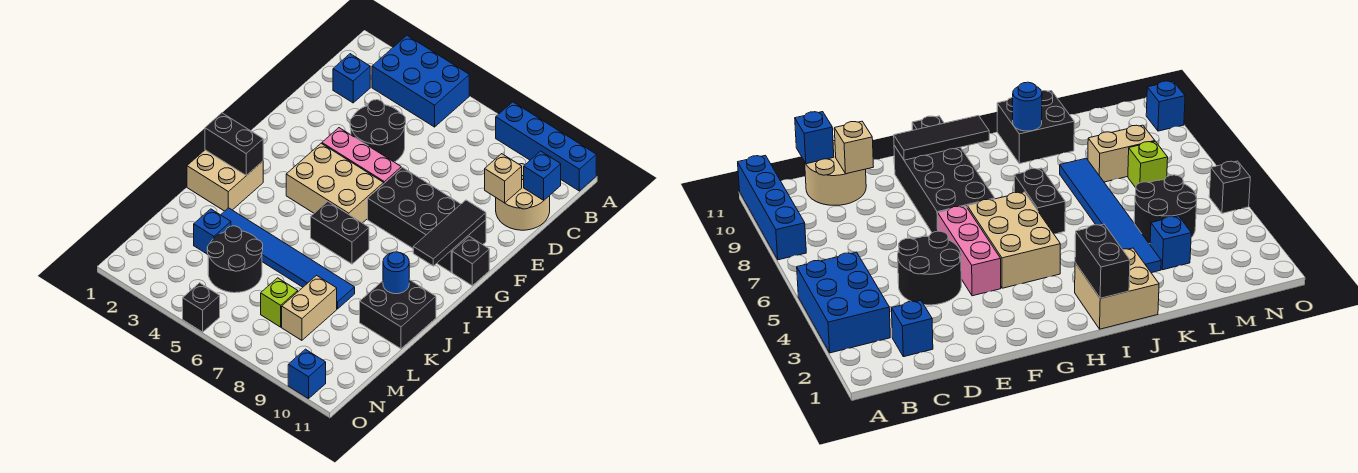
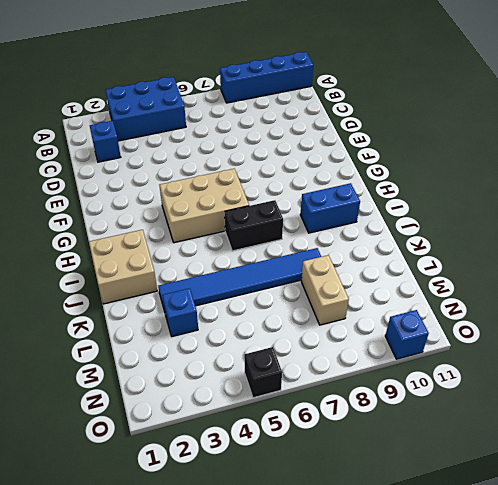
blue brick I9:I10 level 1 -> none
none -> tan round brick C10:D11 level 1
none -> black round brick D4:E5 level 1
none -> pink brick F4:F6 level 1

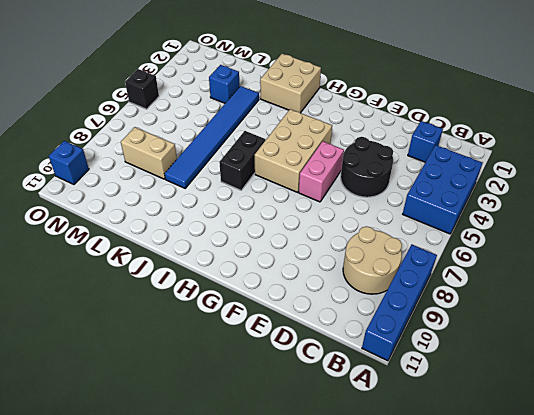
tan round brick B8:C9 level 1 -> tan round brick C10:D11 level 1
pink brick F5:F6 level 1 -> pink brick F4:F6 level 1
none -> black brick F7:G10 level 1
none -> black brick G11 level 1
none -> black brick J10:K11 level 1

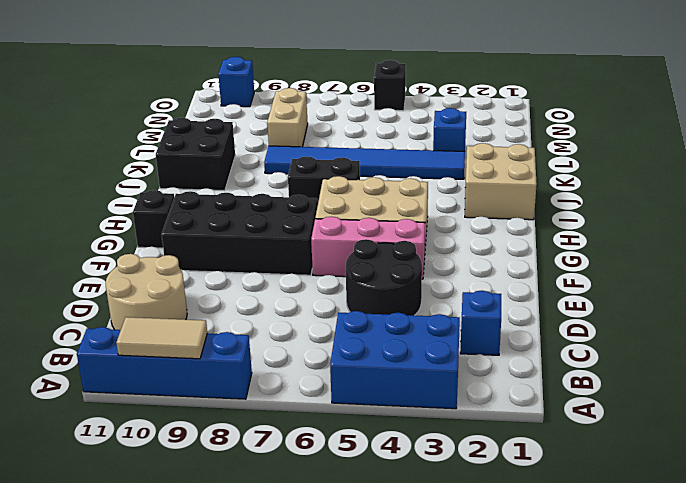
tan tile A9:A10 level 2 -> none
none -> black round brick L4:M5 level 1
none -> lime brick M7 level 1
none -> blue brick C11 level 2

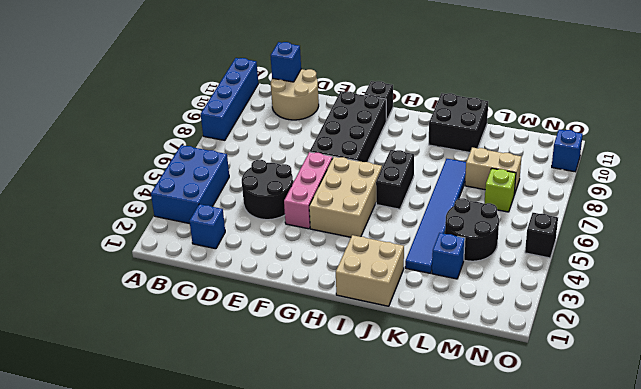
none -> tan brick D10 level 2
none -> black tile F10:H10 level 2
none -> black brick I1:I2 level 2

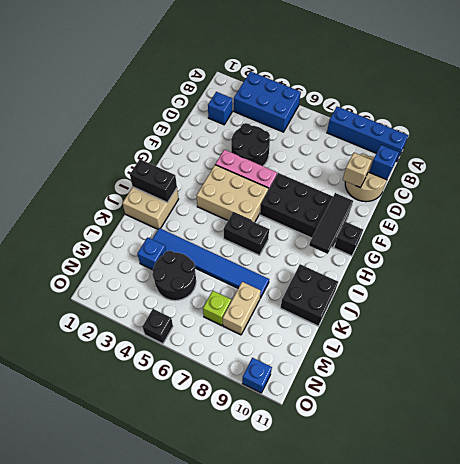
none -> blue round brick J10 level 2

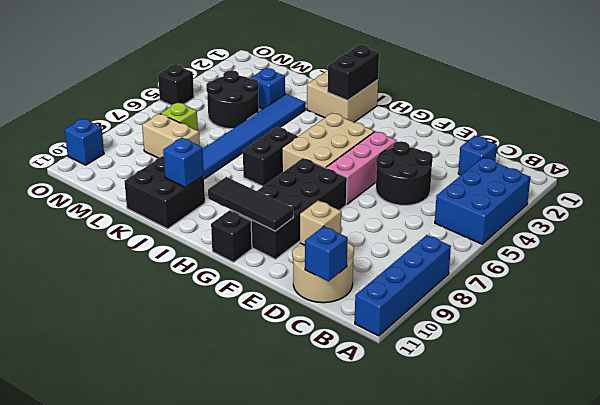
blue brick J10 level 2 -> blue round brick J10 level 2

